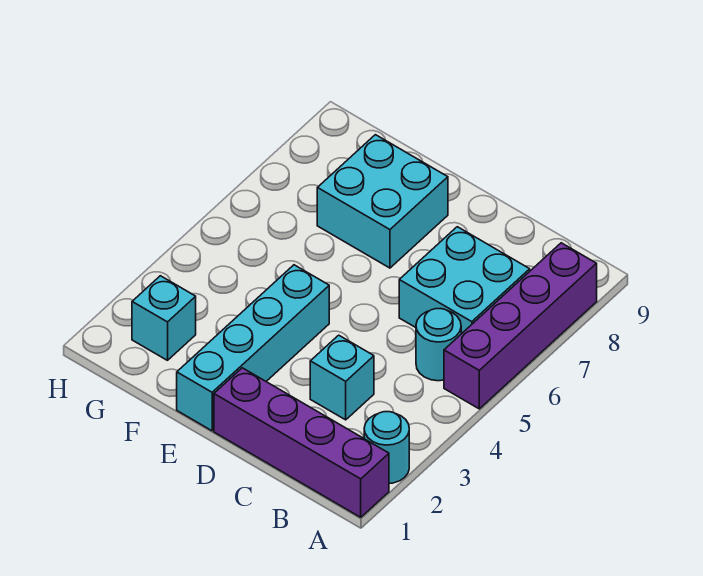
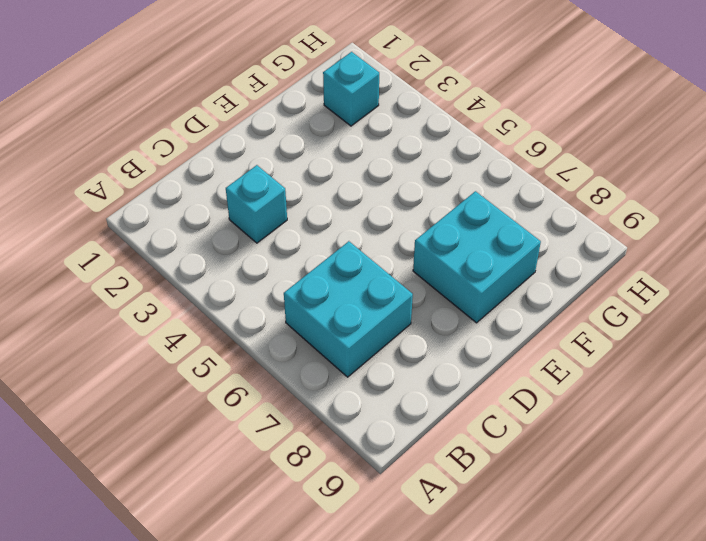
none -> purple brick A1:D1 level 1
none -> cyan round brick A2 level 1

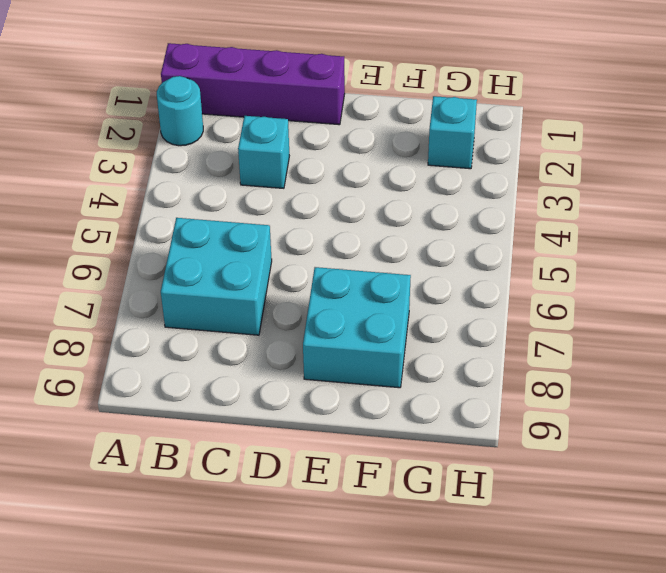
none -> purple brick A5:A8 level 1
none -> cyan round brick B5 level 1

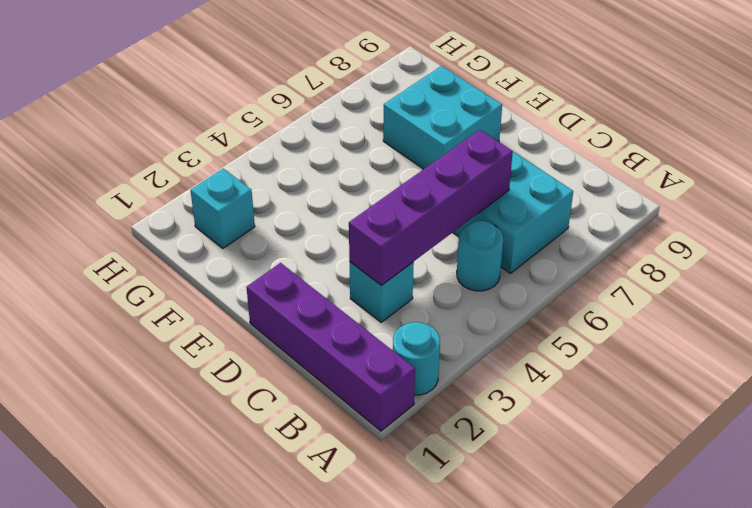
purple brick C3:C6 level 2 -> purple brick A5:A8 level 1
none -> cyan brick E1:E4 level 1

